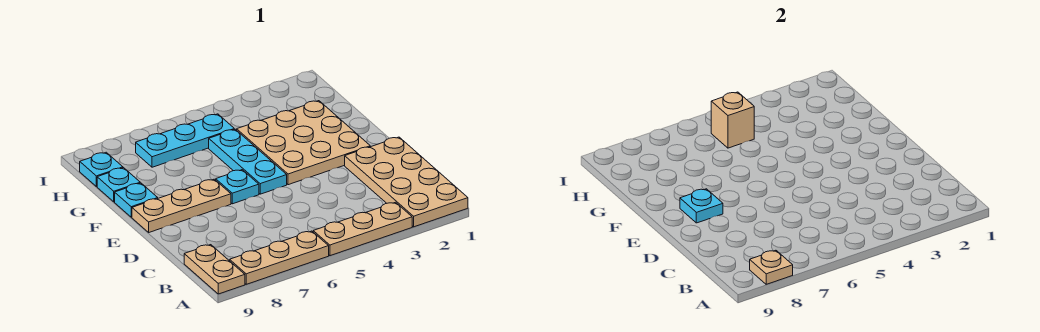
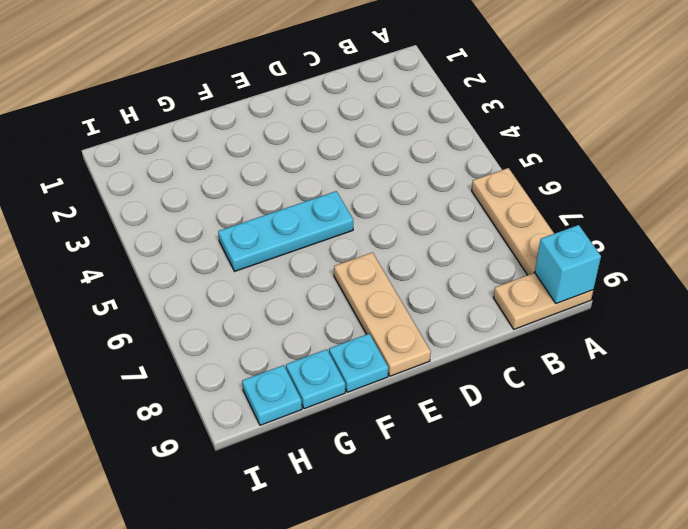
cyan brick A9 level 2 -> none
none -> tan plate A1:D2 level 1
none -> tan plate A3:A5 level 1
none -> tan plate E2:G4 level 1

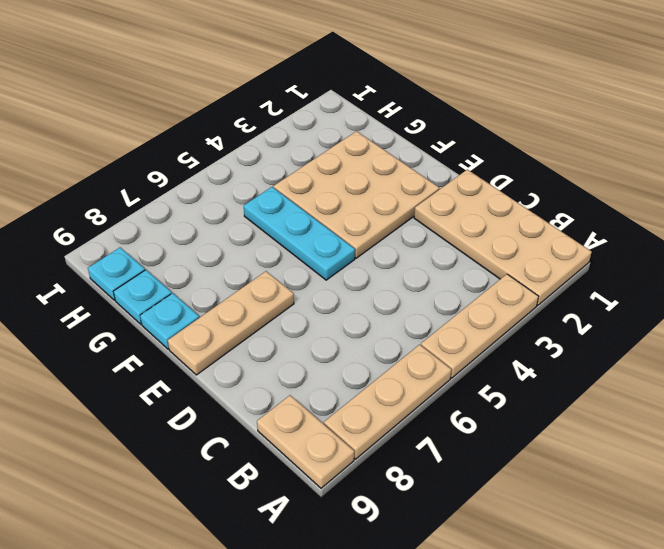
none -> cyan plate E6 level 1
none -> cyan plate H5:H7 level 1
none -> tan plate A8 level 2

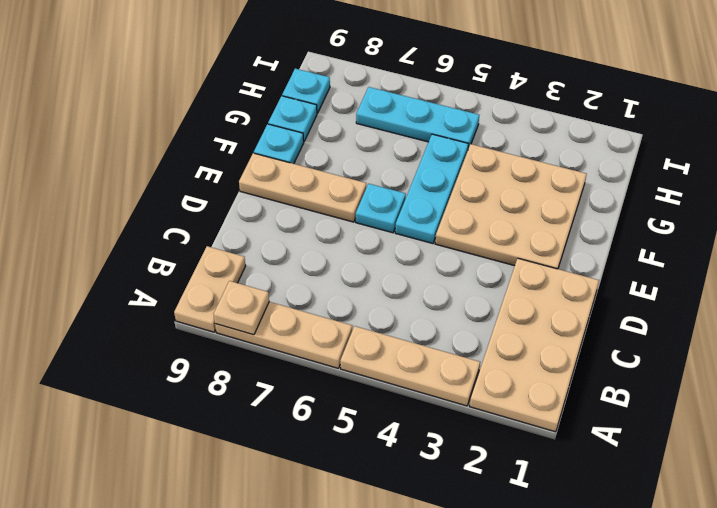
none -> cyan plate E8 level 2
none -> tan brick H5 level 2

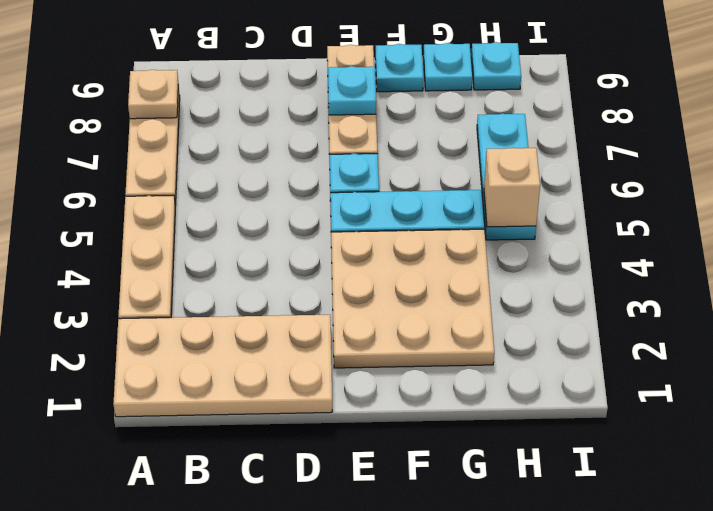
none -> tan plate A9:B9 level 1

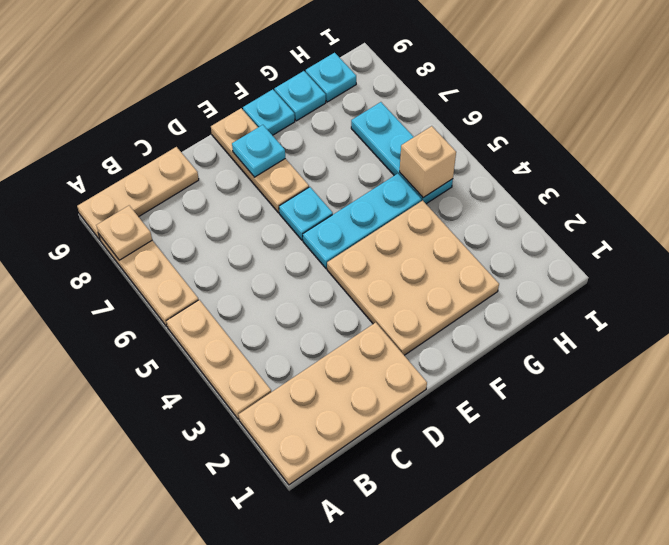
tan plate A9:C9 level 1 -> tan plate A9:B9 level 1

